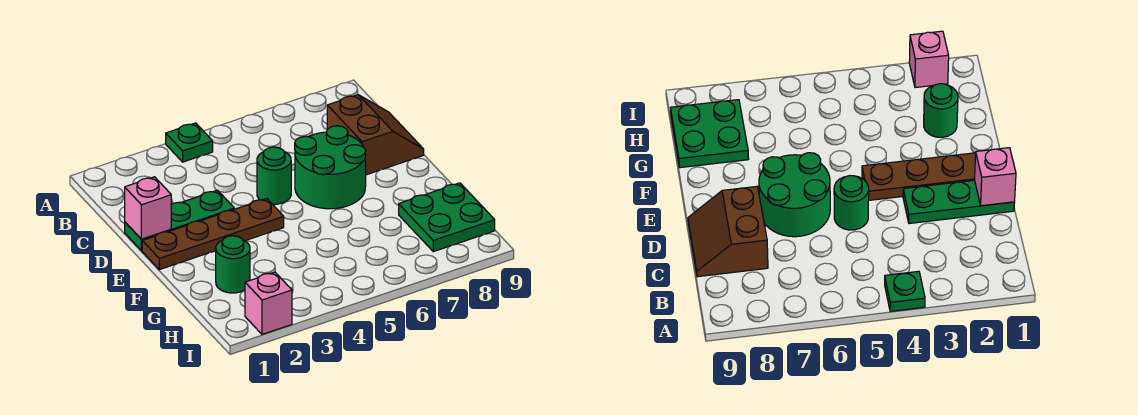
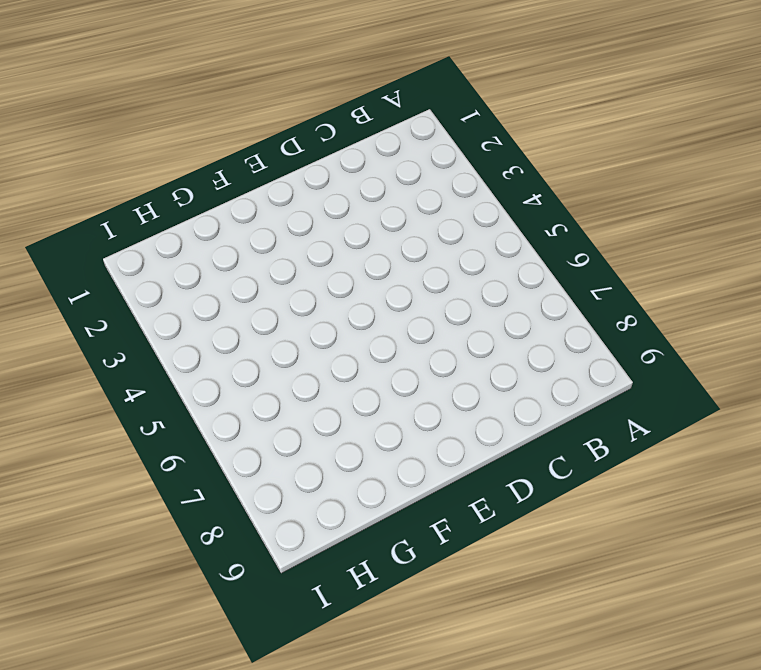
none -> green plate A4 level 1
none -> brown slope C8:D9 level 1 top 8

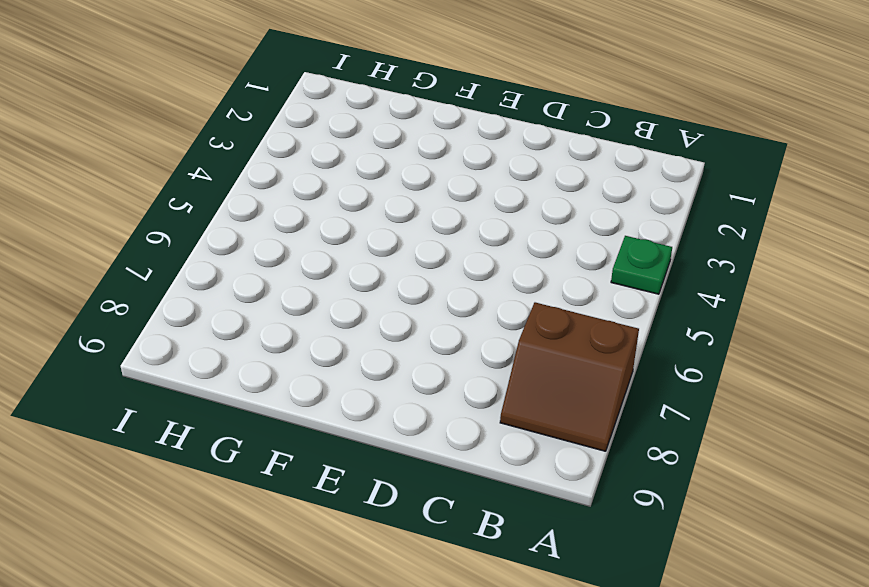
brown slope A7:B8 level 1 top 7 -> brown slope C8:D9 level 1 top 8
none -> green plate D1:D3 level 1
none -> green round brick D5 level 1

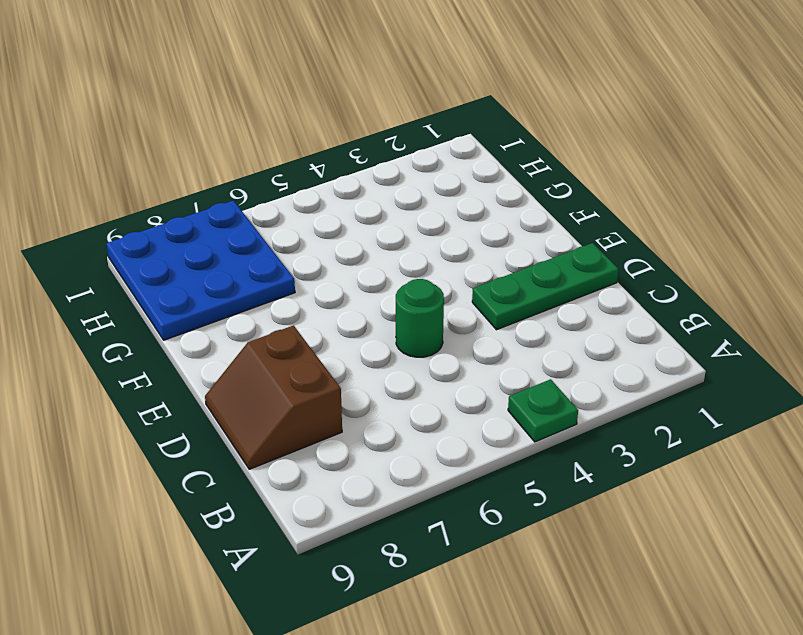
blue plate G7:I9 level 1 -> green plate G8:H9 level 1
none -> green round brick D6:E7 level 1
none -> brown plate E1:E4 level 1

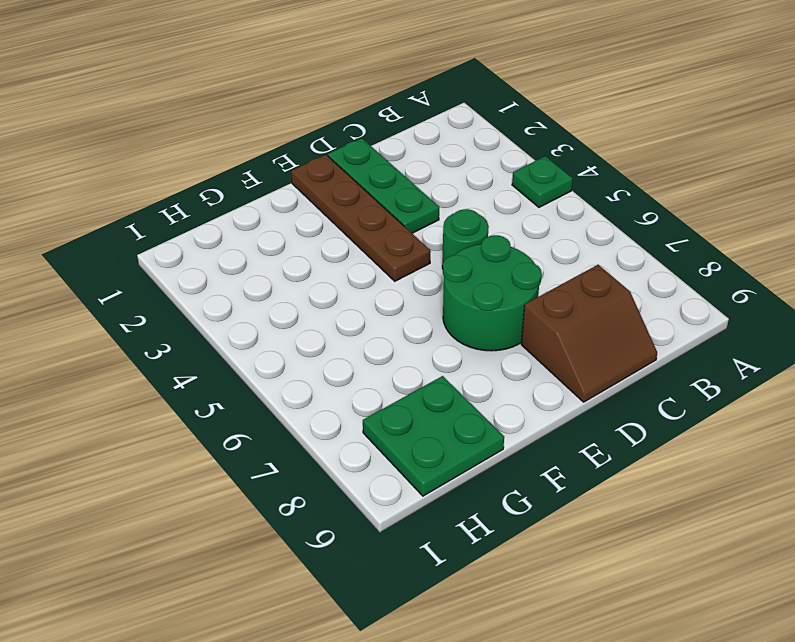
none -> green round brick G2 level 1
none -> pink brick I2 level 1

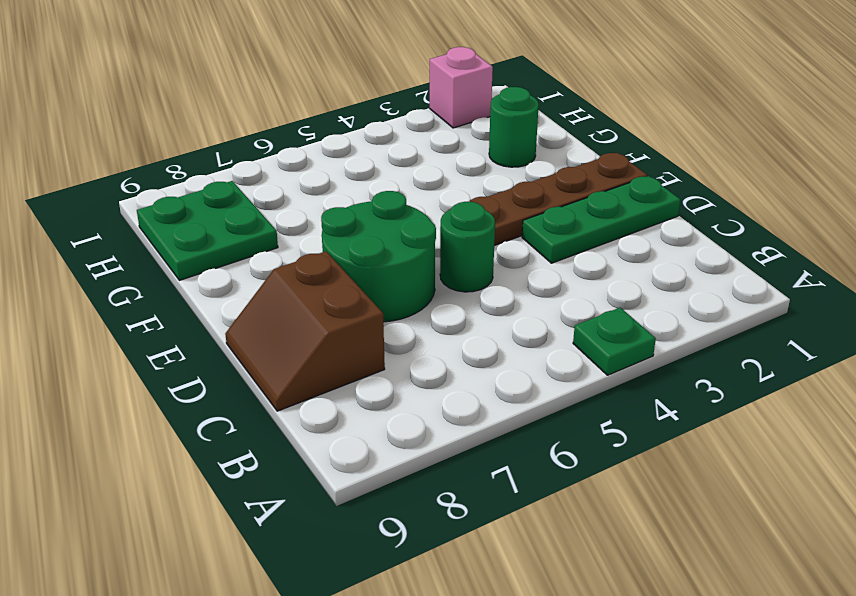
none -> pink brick D1 level 2

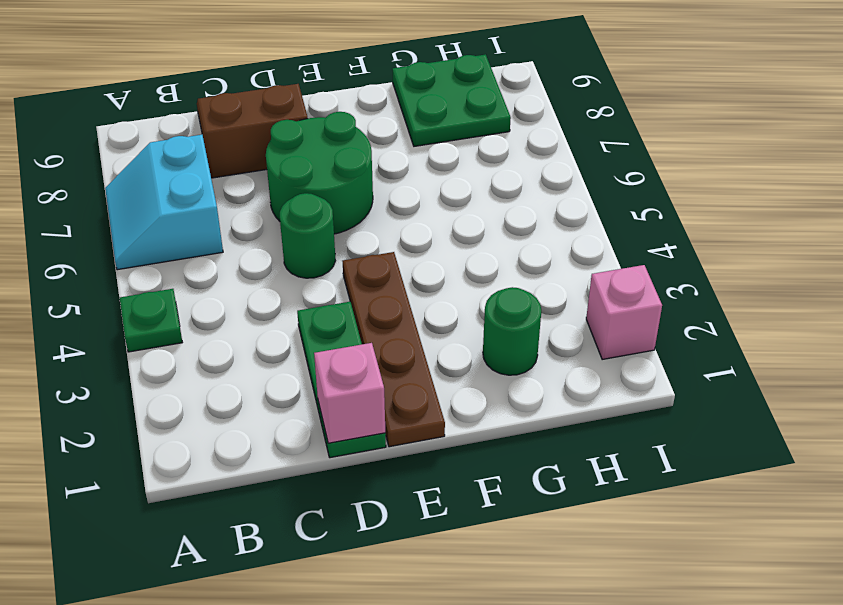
cyan slope A6:B7 level 1 top B -> none

